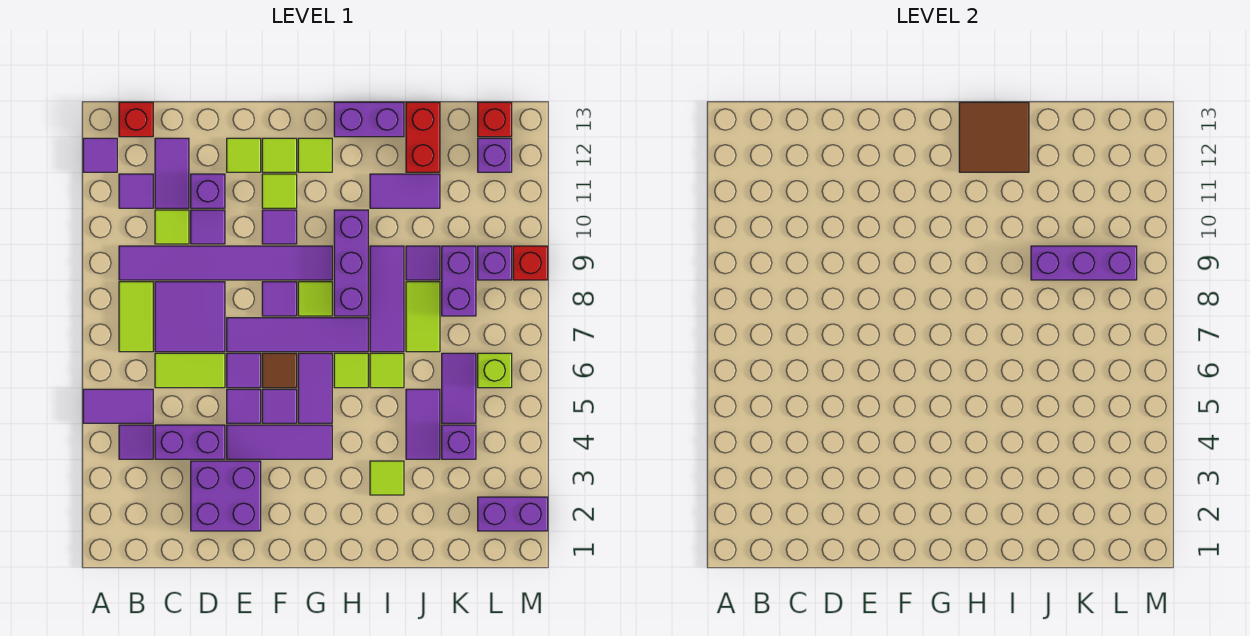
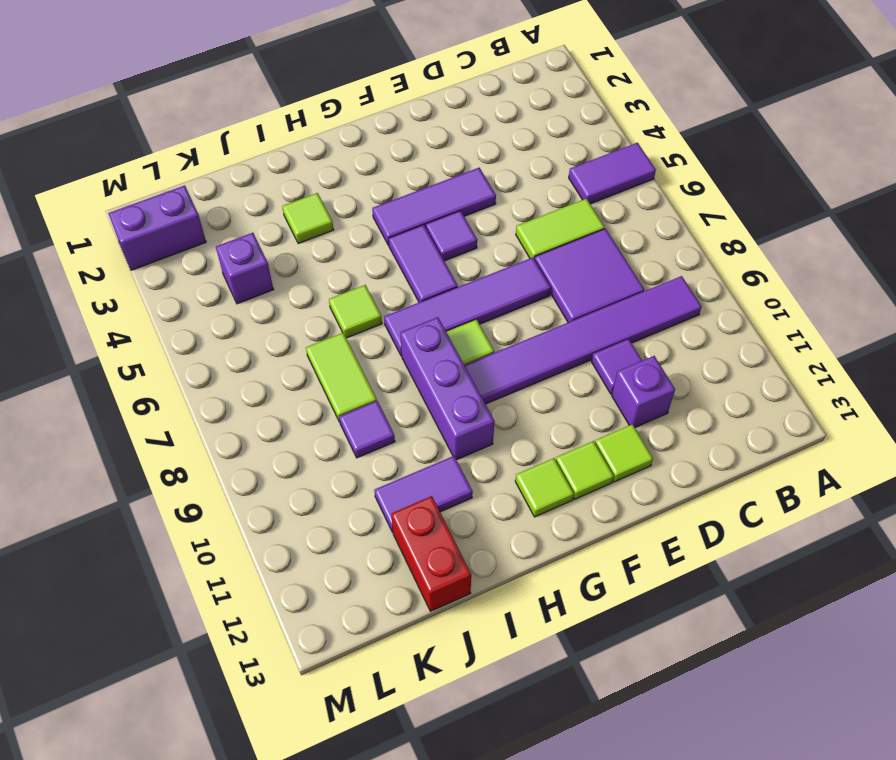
none -> purple tile A12 level 1
none -> purple tile B4 level 1
none -> lime tile B7:B8 level 1
none -> purple tile B11 level 1

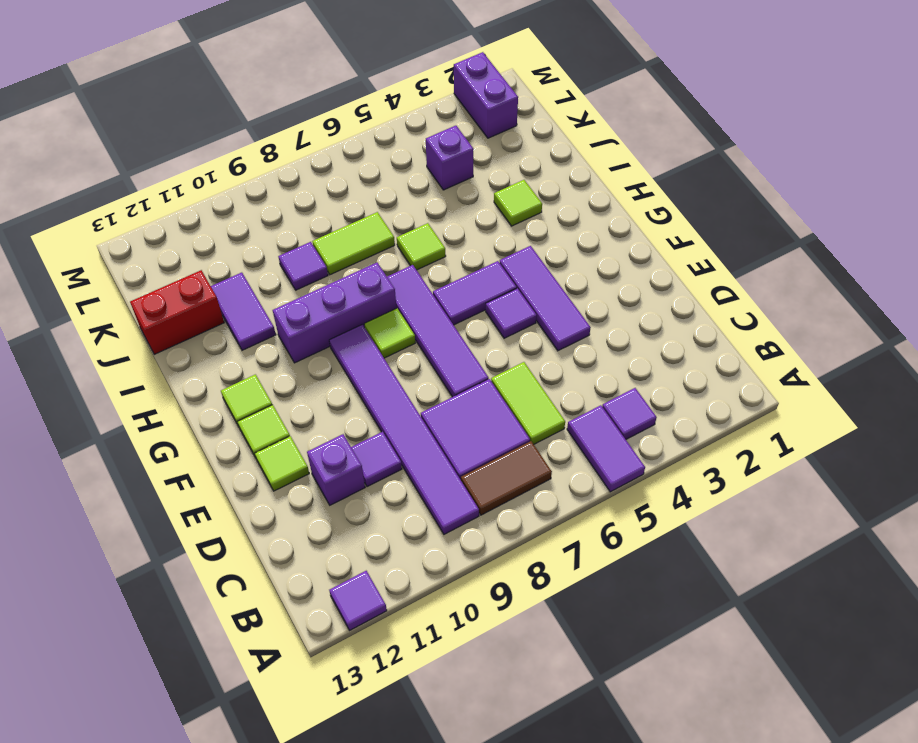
brown tile B7:B8 level 1 -> lime tile B7:B8 level 1
none -> purple tile B11 level 1
none -> red brick B13 level 1
none -> purple brick C4:D4 level 1
none -> lime tile C10 level 1

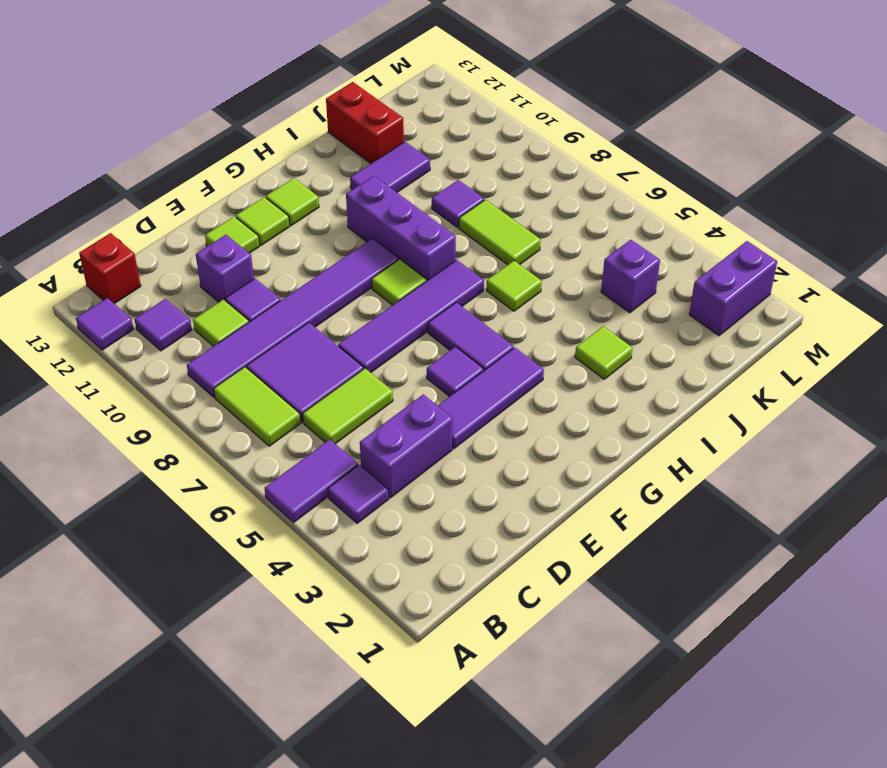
none -> purple tile C11:C12 level 1
none -> purple brick D2:E3 level 1
none -> purple tile E5 level 1
none -> purple tile E6 level 1

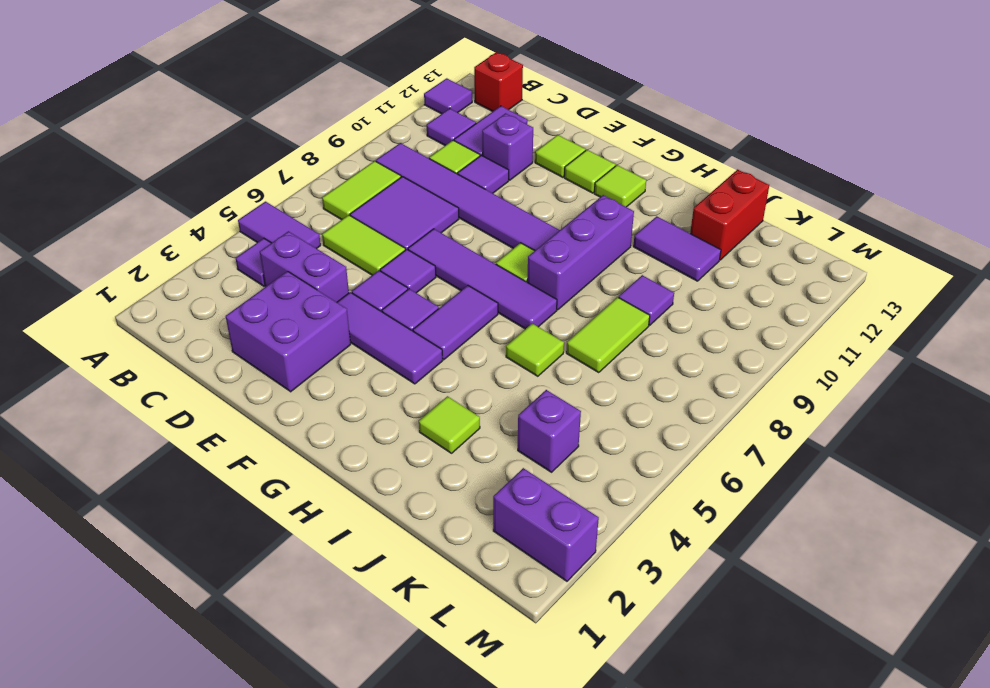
none -> brown tile F6 level 1
none -> purple tile F8 level 1
none -> purple tile F10 level 1
none -> lime tile F11 level 1

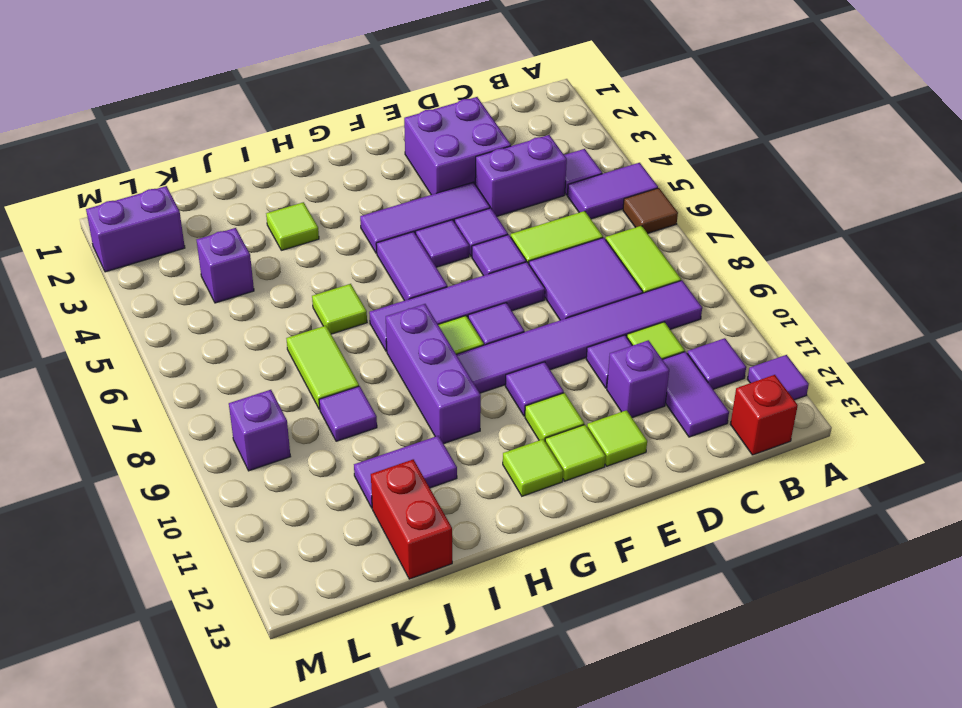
brown tile A6 level 1 -> brown tile F6 level 1
none -> lime tile H6 level 1
none -> purple brick H13:I13 level 1
none -> purple tile I7:I9 level 1
none -> purple tile J4:J5 level 1

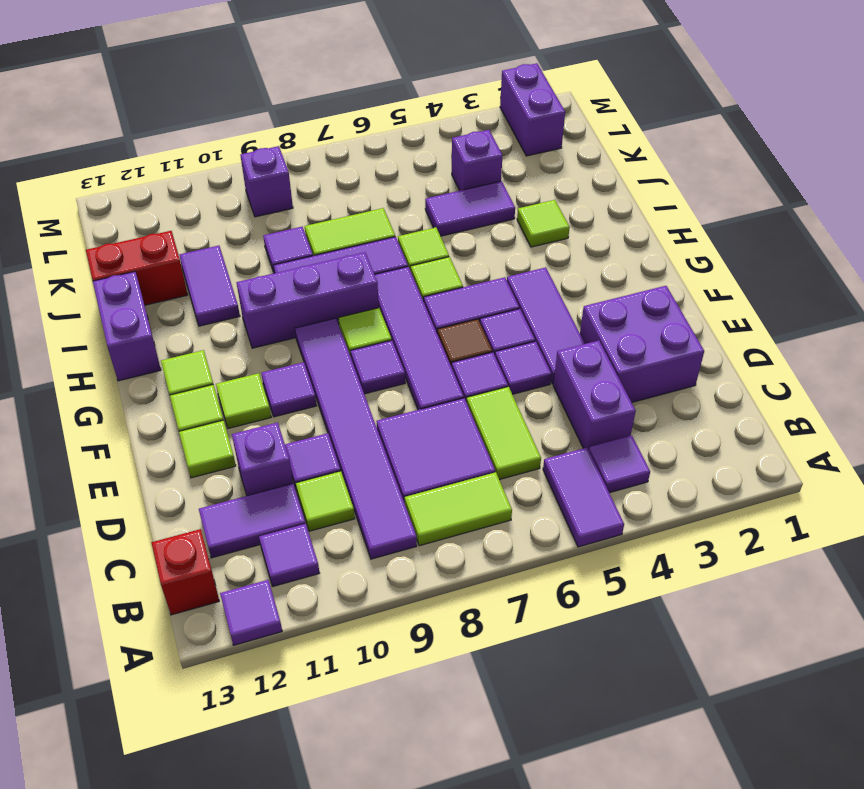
none -> purple tile K5:K6 level 1
none -> purple brick K8:K9 level 1
none -> lime brick L6 level 1
none -> purple brick L12 level 1

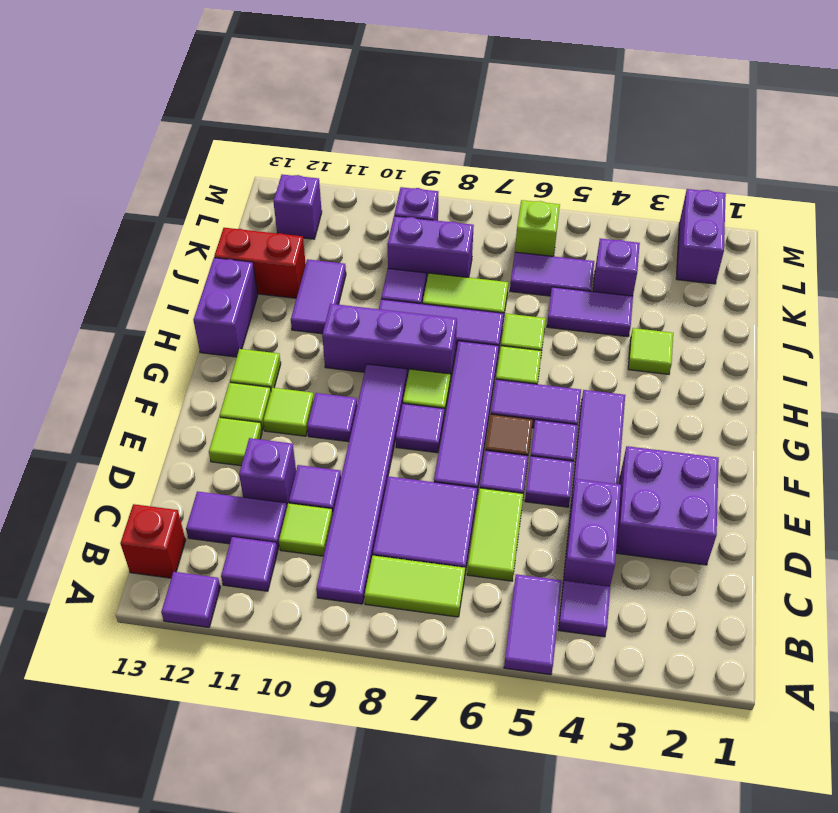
none -> red brick L13 level 1
none -> red brick M9 level 1
none -> brown tile H12:I13 level 2
none -> purple brick J9:L9 level 2

